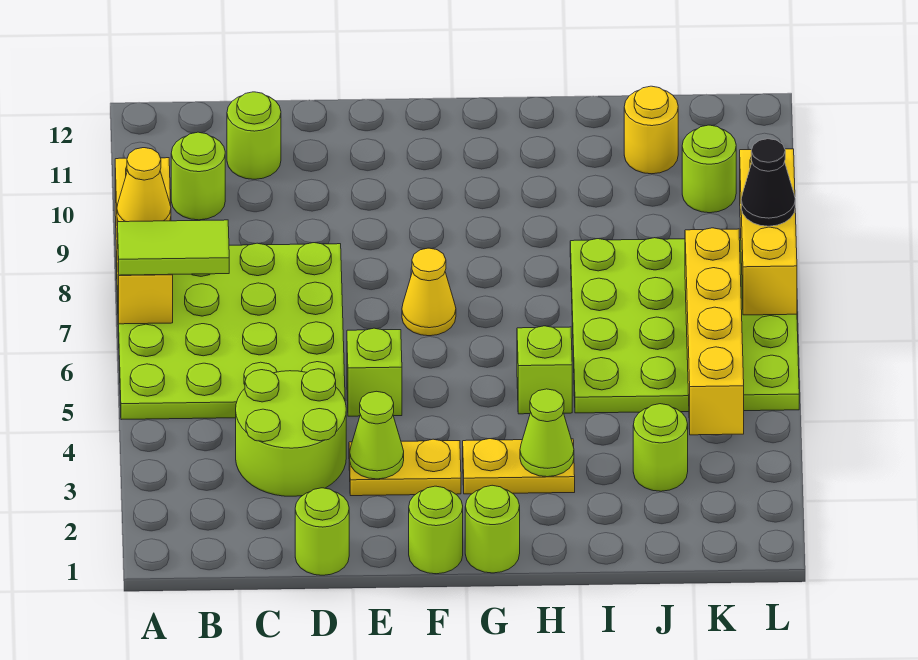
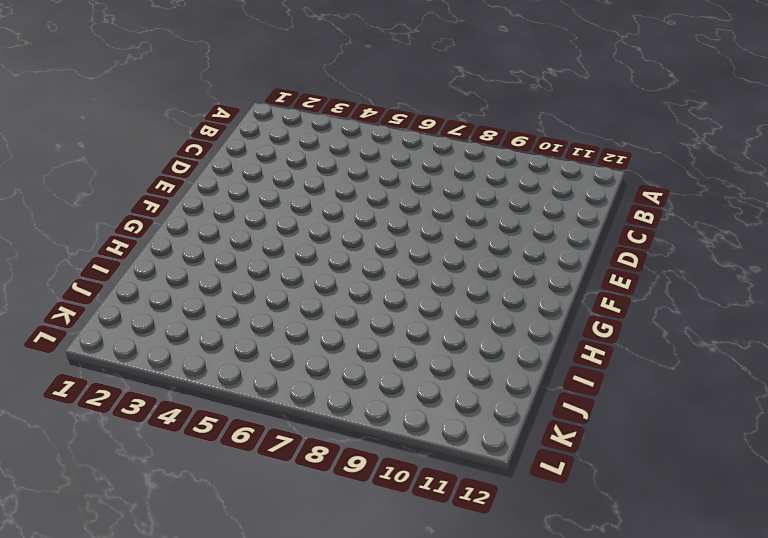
none -> lime plate A5:D8 level 1
none -> lime round brick B10 level 1
none -> lime round brick C3:D4 level 1

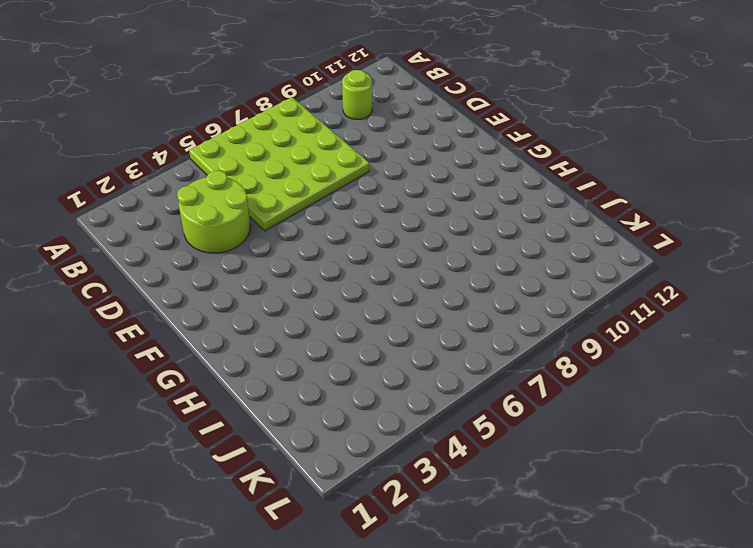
none -> lime round brick C11 level 1
none -> lime round brick D1 level 1
none -> yellow plate E3:F3 level 1

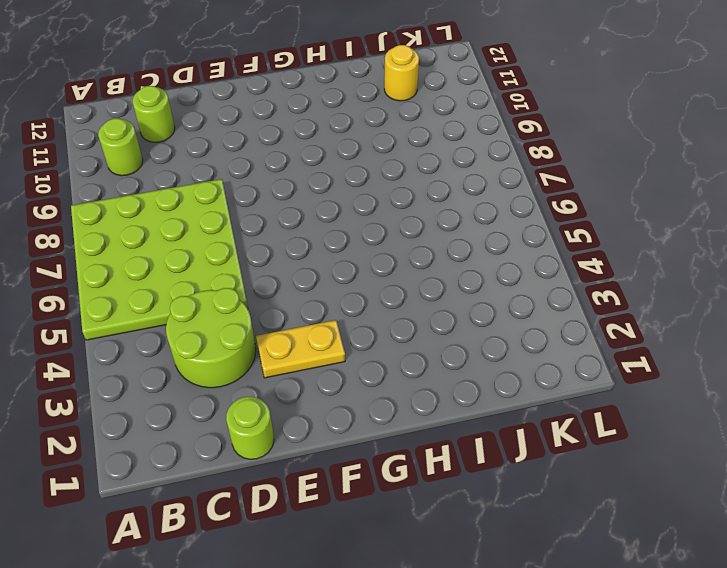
none -> lime brick E5 level 1
none -> lime round brick F1 level 1
none -> yellow cone F7 level 1

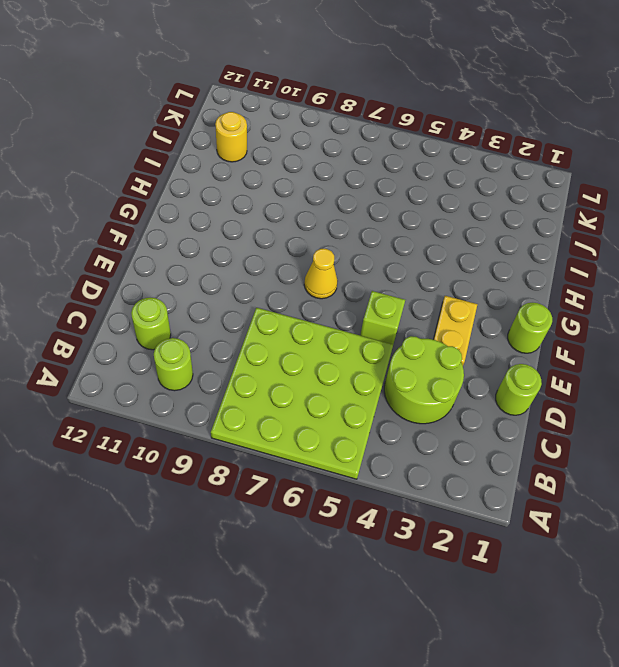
none -> lime round brick G1 level 1
none -> yellow plate G3:H3 level 1
none -> lime brick H5 level 1

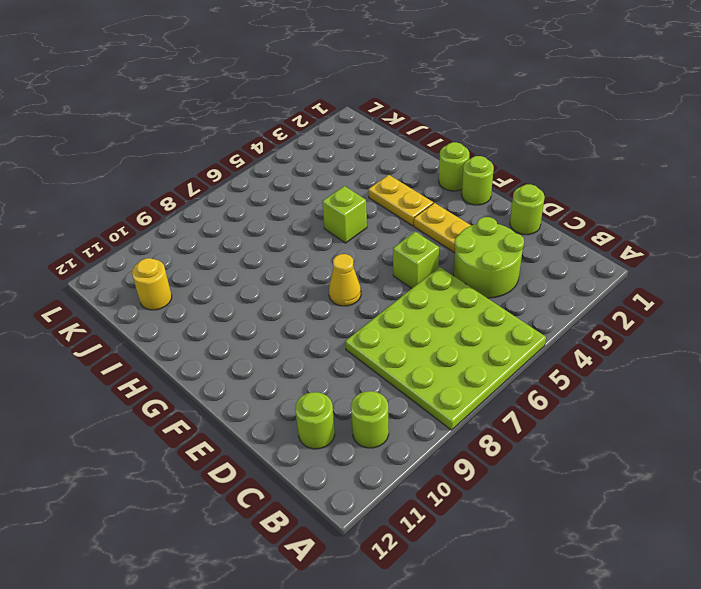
none -> lime plate I5:L8 level 1
none -> lime round brick J3 level 1
none -> lime round brick K10 level 1

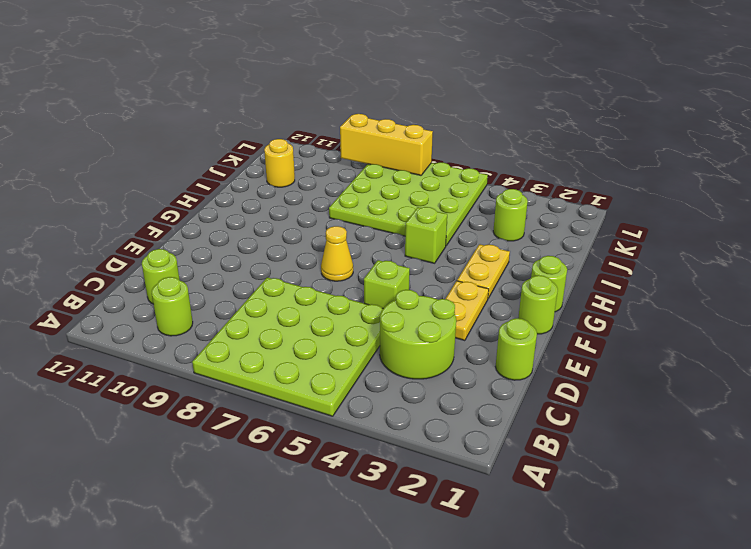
none -> lime round brick K10 level 1
none -> yellow brick A7:A9 level 2
none -> lime cone E3 level 2

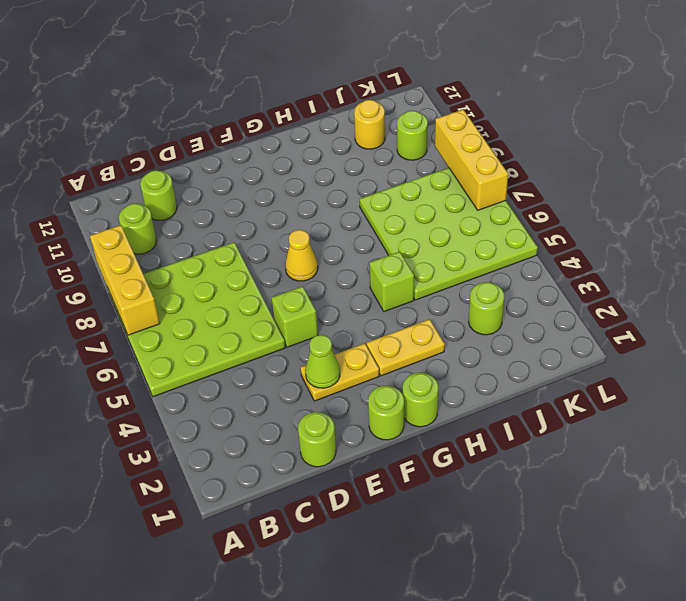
none -> lime round brick C3:D4 level 1
none -> lime cone H3 level 2
none -> yellow brick K4:K7 level 2

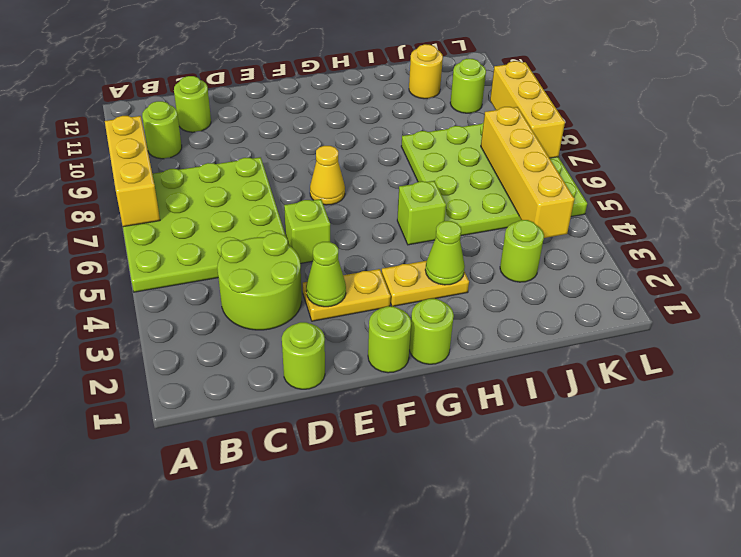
none -> lime tile A7:B7 level 3
none -> yellow cone A8 level 3
none -> black cone L8 level 3

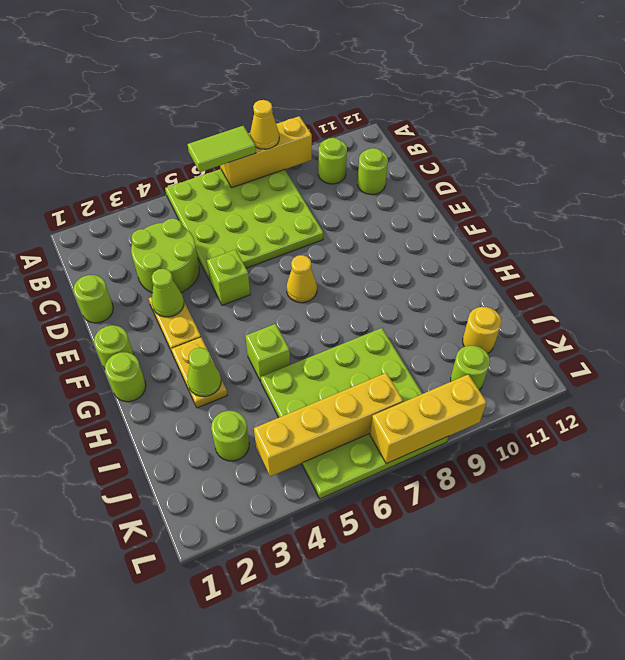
lime tile A6:A7 level 3 -> lime tile A7:B7 level 3
none -> black cone L8 level 3

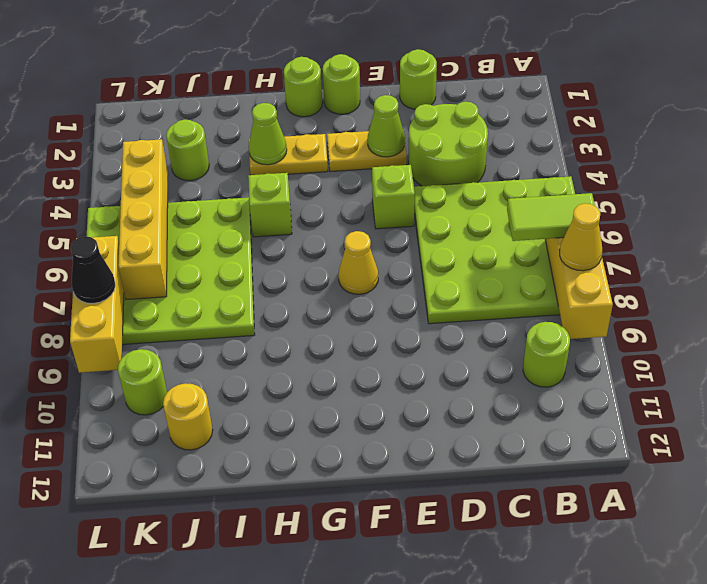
none -> lime round brick C11 level 1

